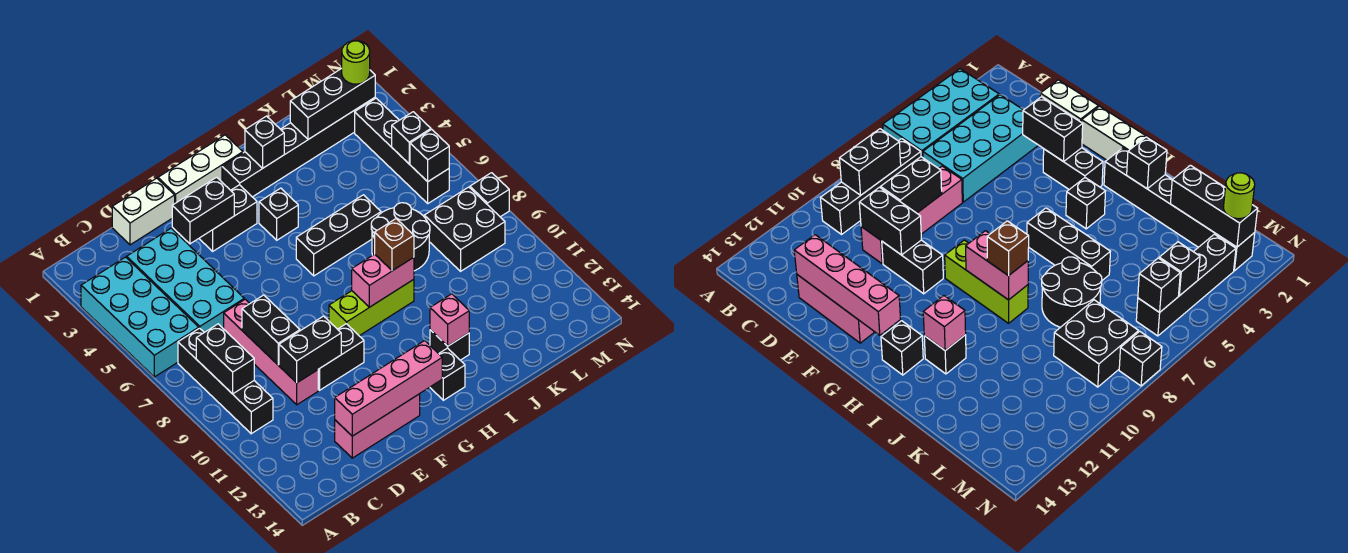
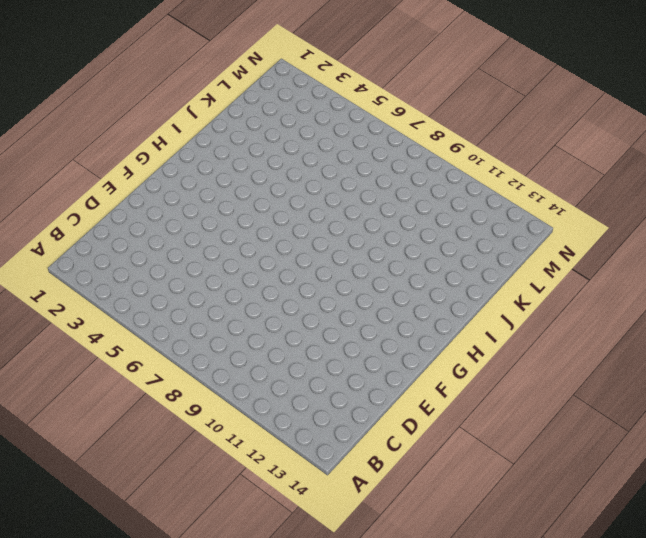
none -> cyan brick A3:B6 level 1
none -> black brick B7:B10 level 1
none -> cyan brick C3:D6 level 1
none -> white brick D1:E1 level 1

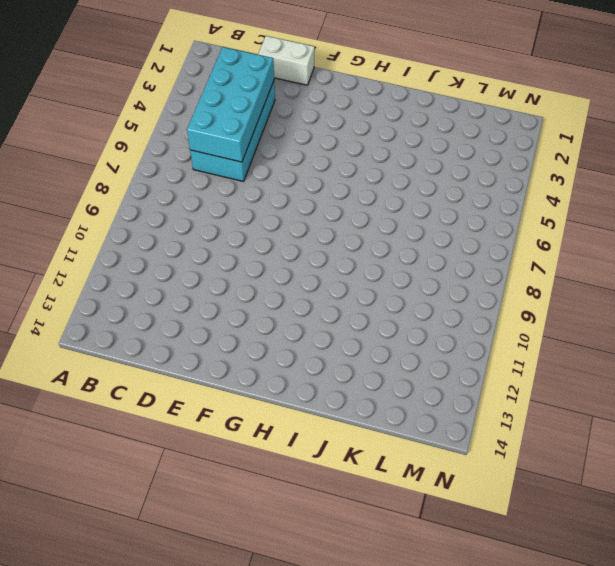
cyan brick C3:D6 level 2 -> cyan brick A3:B6 level 1
none -> black brick B7:B10 level 1
none -> pink brick D7:D10 level 1
none -> pink brick D13:F13 level 1
none -> black brick E10:F10 level 1

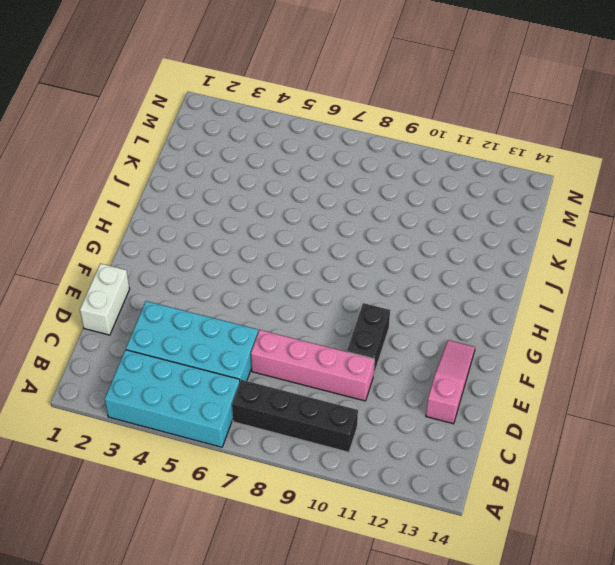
pink slope D13:F13 level 1 top D -> pink brick D13:F13 level 1
none -> white brick F1:H1 level 1
none -> black brick F3:G3 level 1
none -> lime brick G9:I9 level 1
none -> black brick H2:M2 level 1

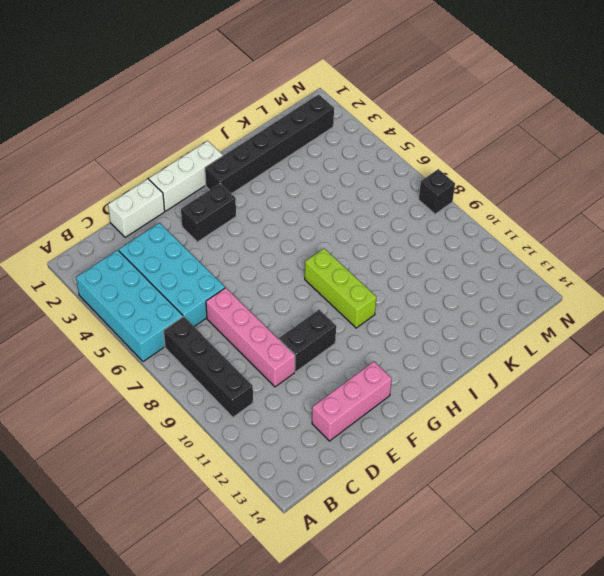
lime brick H8:H10 level 1 -> lime brick G9:I9 level 1
none -> black brick H4 level 1
none -> black brick H6:J6 level 1
none -> black brick H13 level 1
none -> black brick I12 level 1

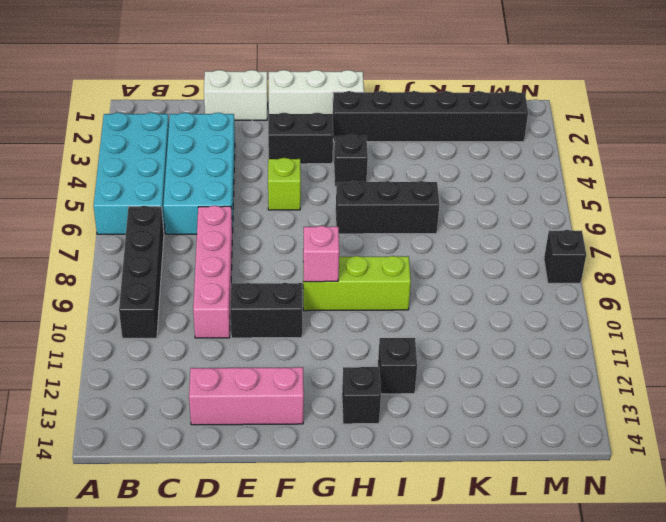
lime brick F5 level 1 -> none
pink brick G9 level 2 -> pink brick I12 level 2
none -> black round brick J7:K8 level 1
none -> black brick L8:M9 level 1
none -> black brick M3:M6 level 1
none -> black brick B8:B9 level 2

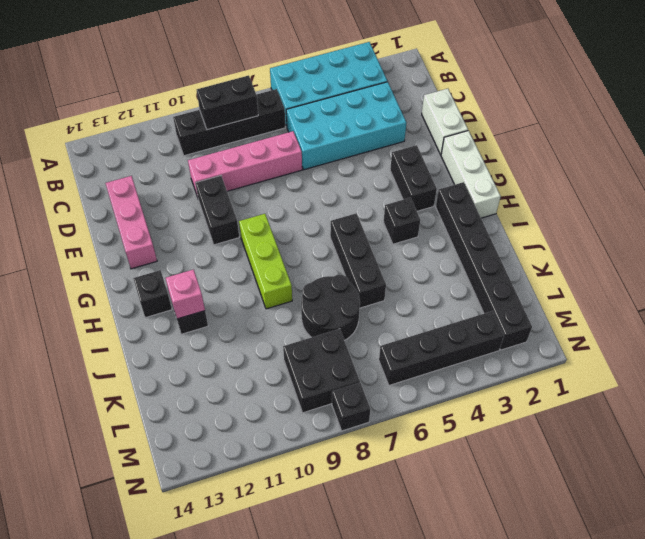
none -> black brick D8:D9 level 2
none -> black brick D10:E10 level 2
none -> pink brick D13:G13 level 2
none -> black brick E3:F3 level 2

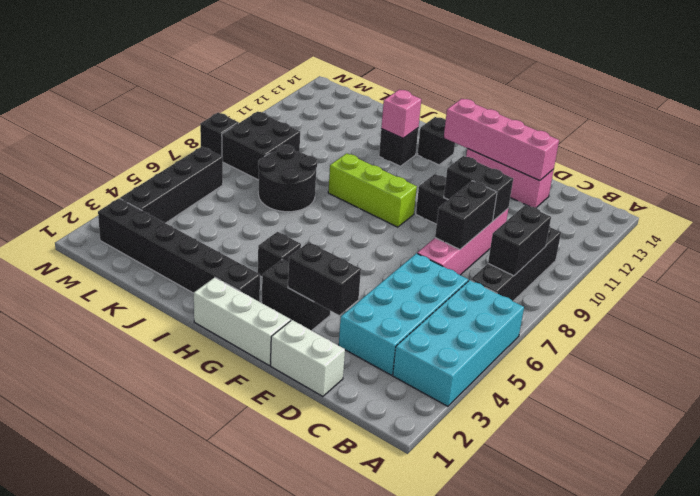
none -> black brick H6:J6 level 1
none -> pink brick H9:I9 level 2
none -> black brick I2 level 2
none -> black brick K2:M2 level 2

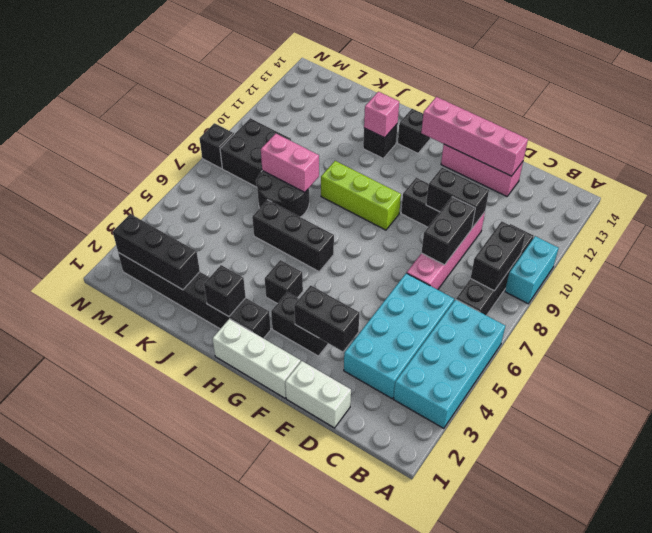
cyan brick A9:A10 level 1 -> none
pink brick J8:K8 level 2 -> pink brick H9:I9 level 2
none -> black brick M3:M6 level 1
none -> black brick M5 level 2
none -> black brick M6 level 2
none -> brown brick I9 level 3

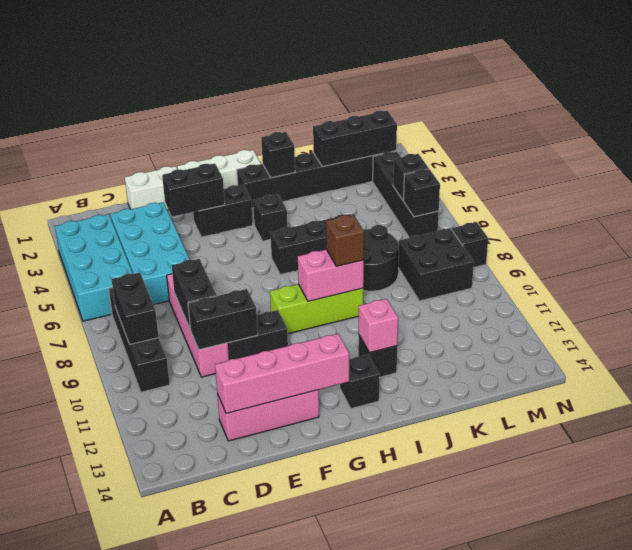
none -> lime round brick M2 level 3

